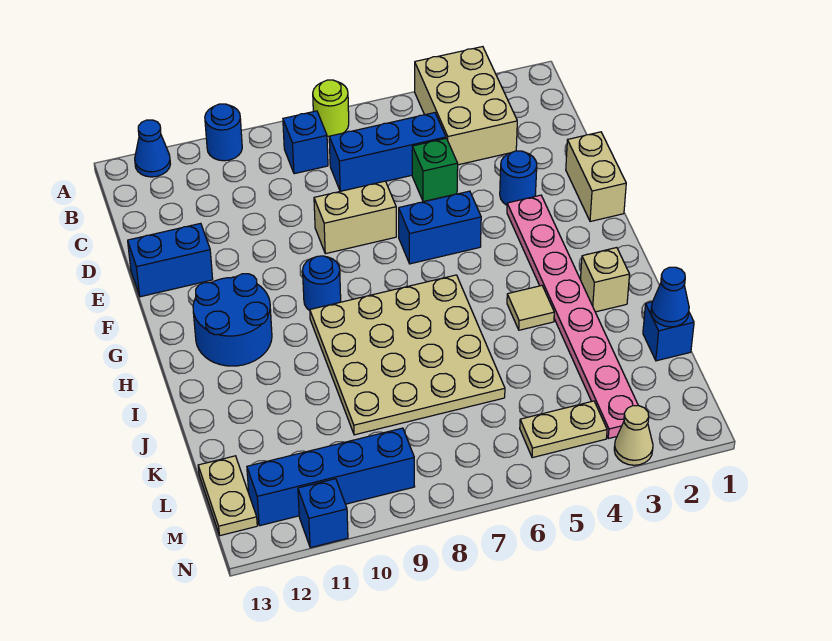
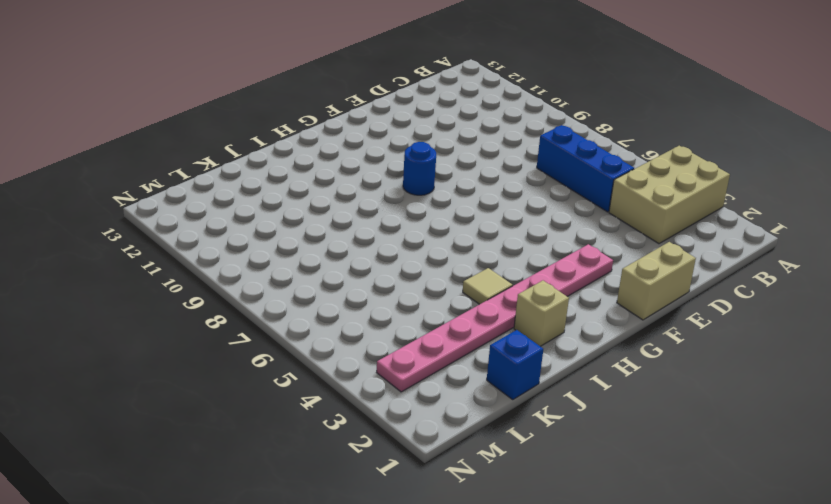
none -> lime round brick A7 level 1
none -> blue round brick A10 level 1
none -> blue cone A12 level 1

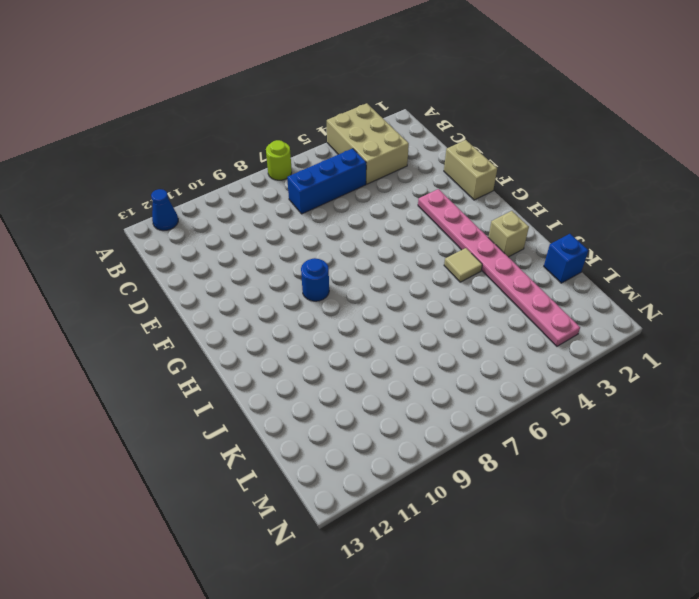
none -> blue round brick A10 level 1
none -> blue brick B8 level 1
none -> green brick D5 level 1

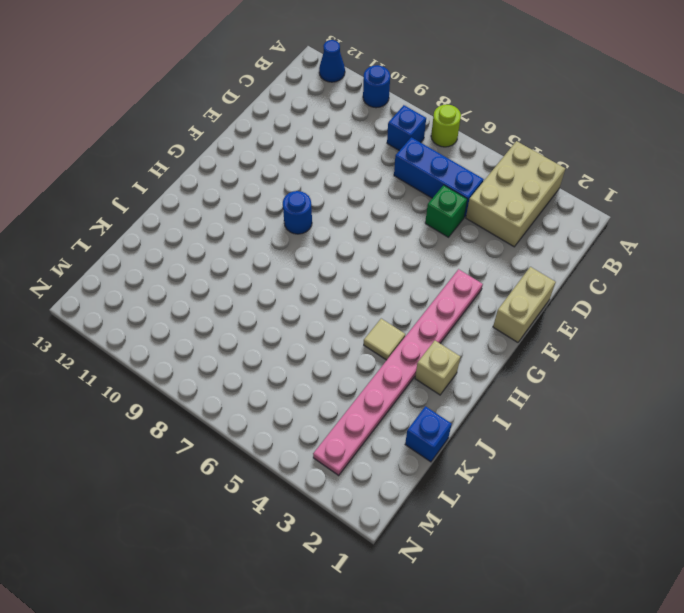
none -> blue round brick E3 level 1
none -> tan brick E7:E8 level 1
none -> blue brick E12:E13 level 1

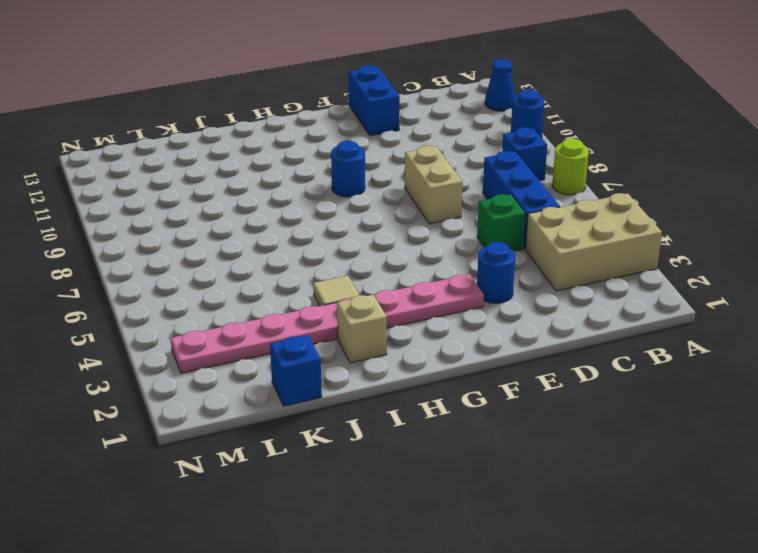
none -> tan brick E1:F1 level 1
none -> blue brick F5:F6 level 1
none -> blue round brick G11:H12 level 1

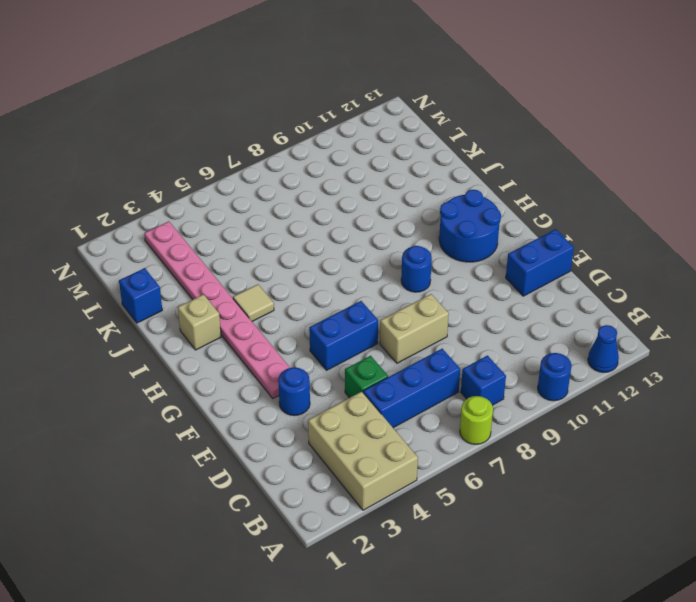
none -> tan brick E1:F1 level 1
none -> tan plate H6:K9 level 1
none -> tan plate L13:M13 level 1

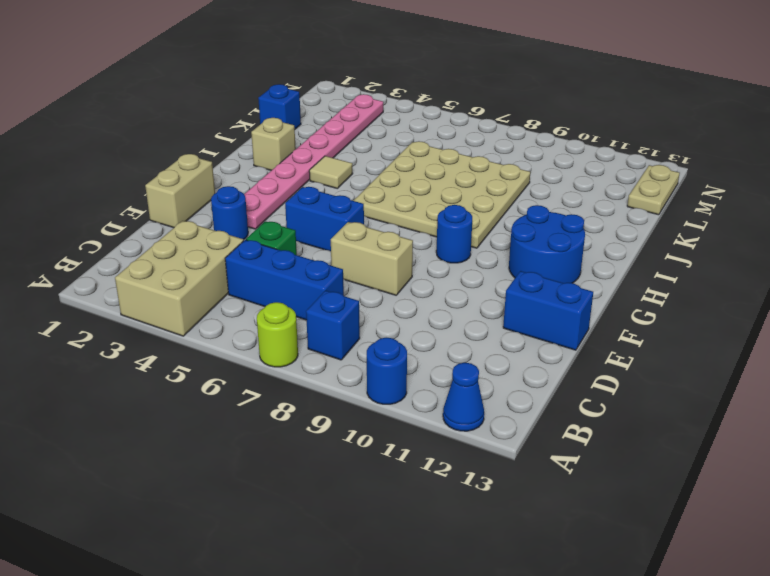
none -> tan plate M4:M5 level 1
none -> blue brick M9:M12 level 1
none -> tan cone N3 level 1

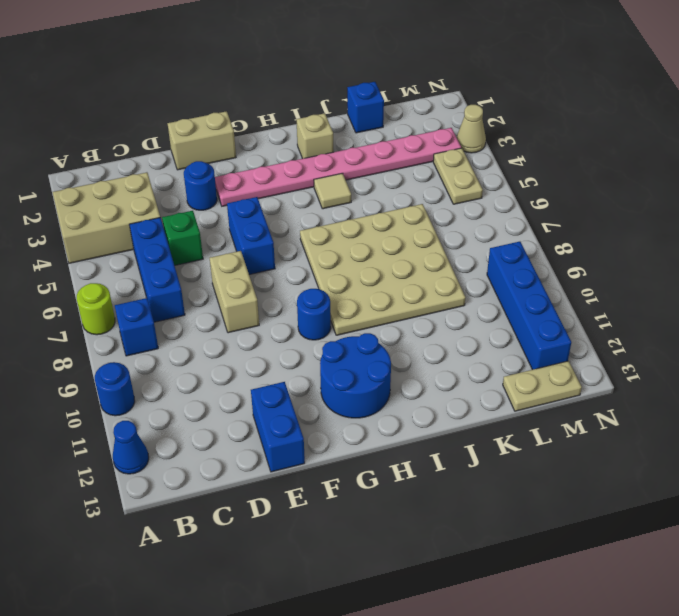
none -> blue brick N11 level 1
none -> blue cone K1 level 2

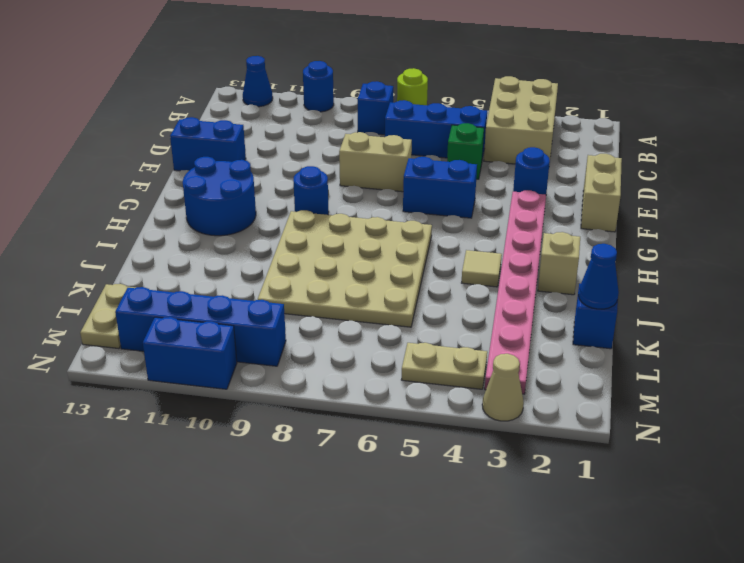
blue brick N10:N11 level 1 -> blue brick N11 level 1

